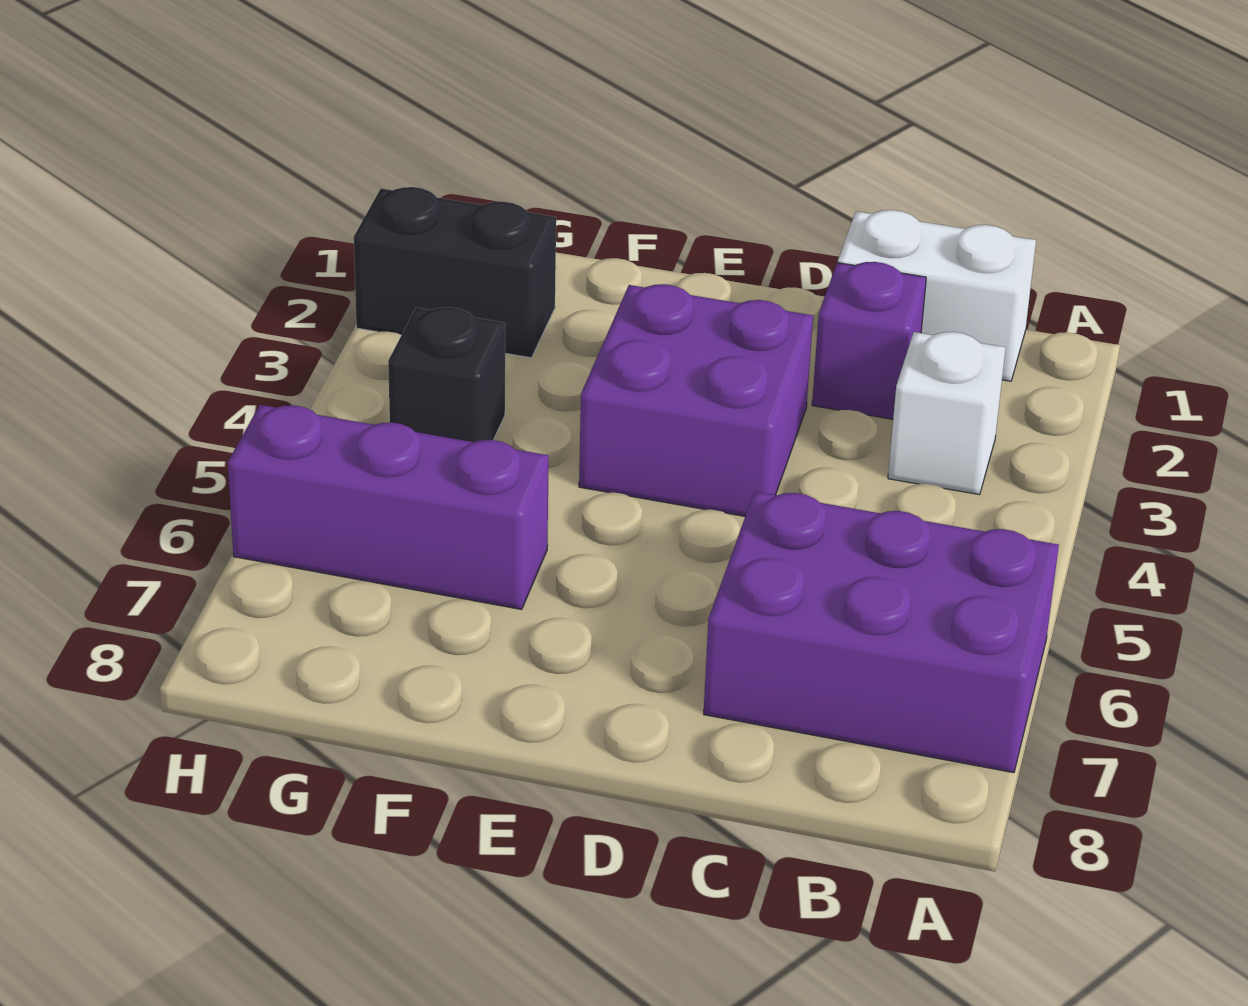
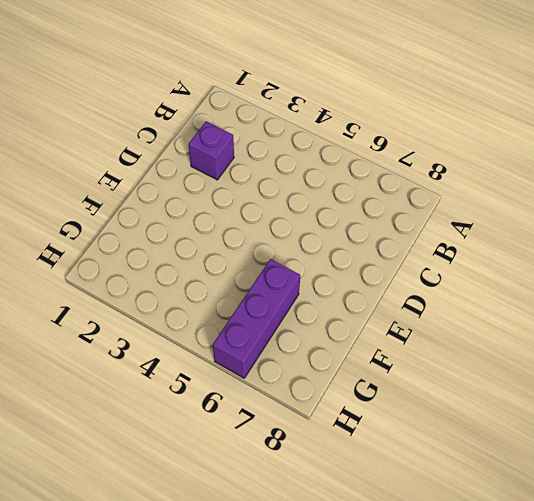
none -> purple brick A6:C7 level 1
none -> white brick B1:C1 level 1

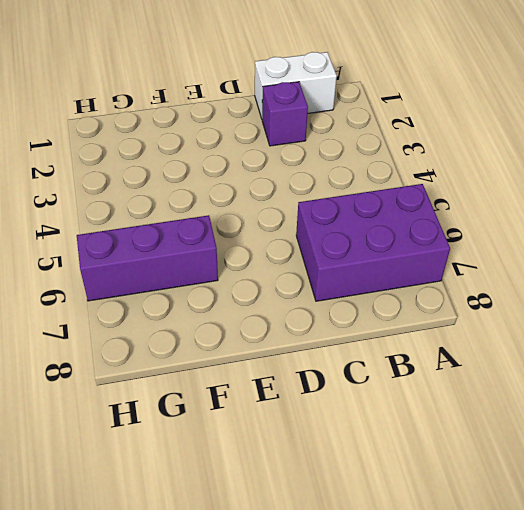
none -> white brick B3 level 1
none -> purple brick D3:E4 level 1

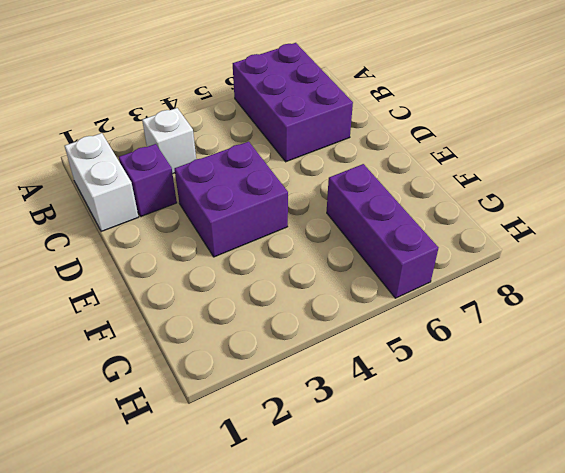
none -> black brick G2:H2 level 1
none -> black brick G4 level 1

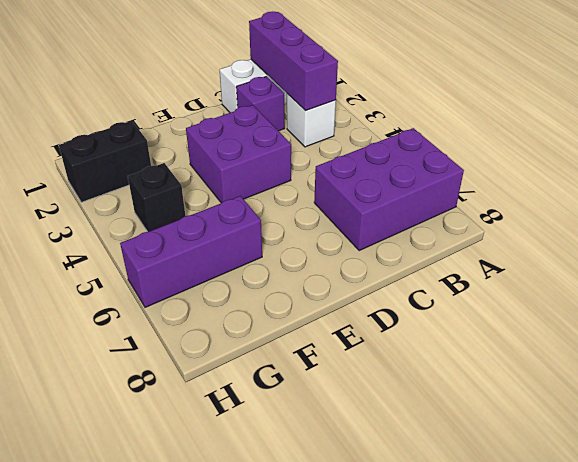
purple brick B1:B3 level 2 -> none

